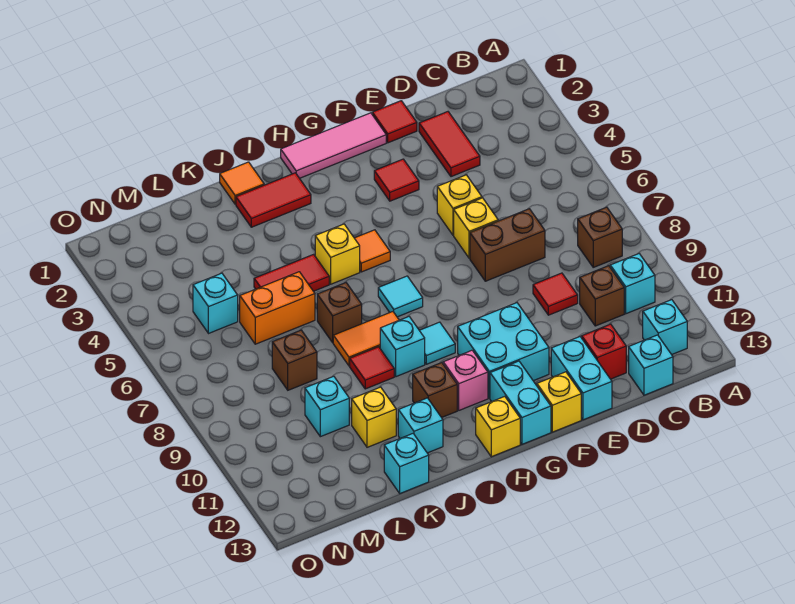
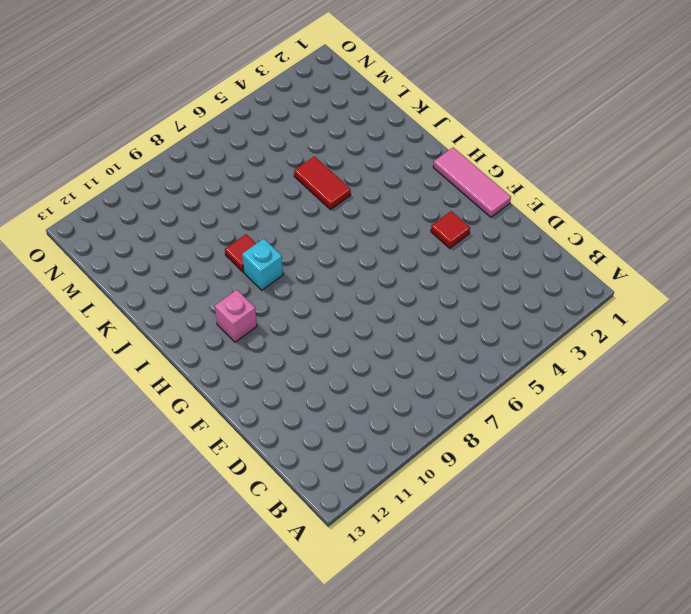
none -> brown brick B8 level 1
none -> cyan brick B10 level 1
none -> cyan brick B12 level 1
none -> brown brick C10 level 1

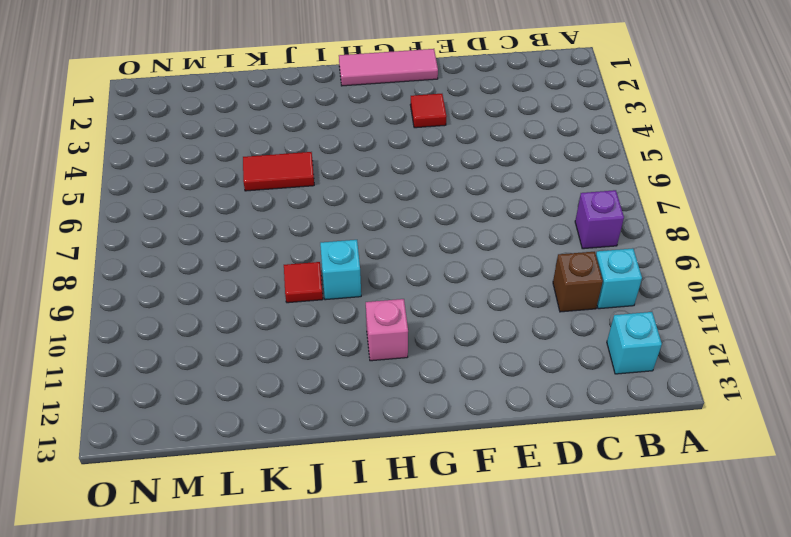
purple brick B8 level 1 -> brown brick B8 level 1
none -> cyan brick C13 level 1
none -> red tile D2:D3 level 1
none -> brown brick D7:E7 level 1
none -> red tile D9 level 1

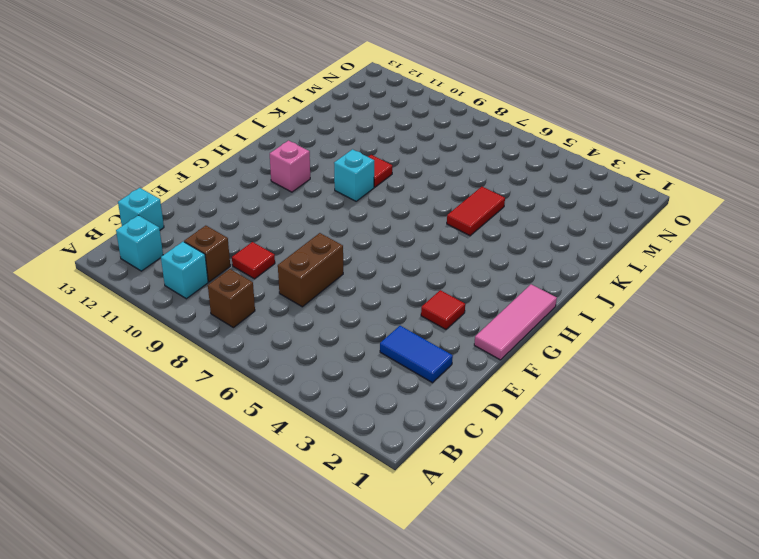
blue tile D2:D3 level 1 -> red tile D2:D3 level 1
none -> red brick D12 level 1
none -> red tile E1 level 1
none -> yellow brick E5 level 1
none -> yellow brick E6 level 1

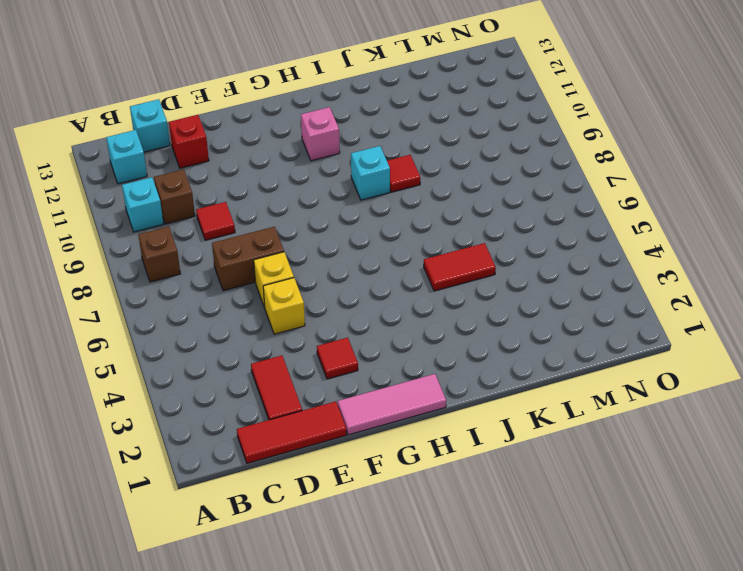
red tile C1:E1 level 1 -> red tile E1 level 1
none -> cyan brick E12:E13 level 1
none -> cyan brick F10:G11 level 1
none -> yellow brick F13 level 1
none -> cyan brick G12:G13 level 1

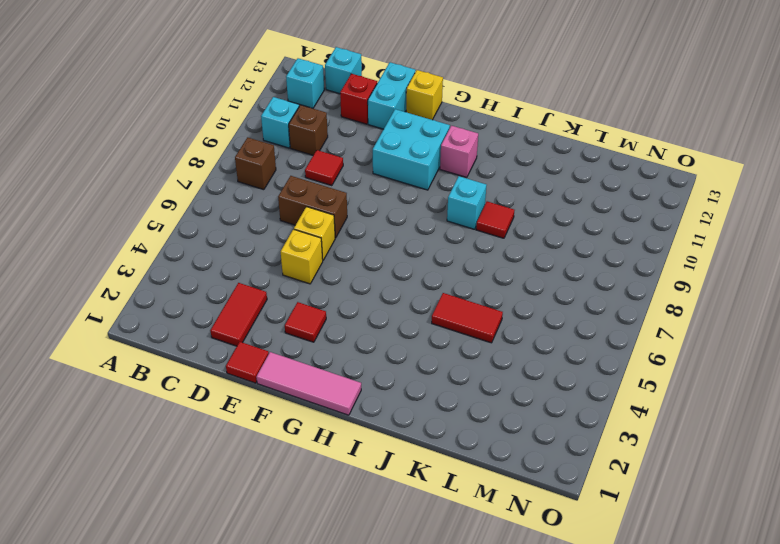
none -> cyan brick G12:G13 level 1
none -> orange tile H5 level 1
none -> cyan tile H7 level 1
none -> cyan tile H9 level 1

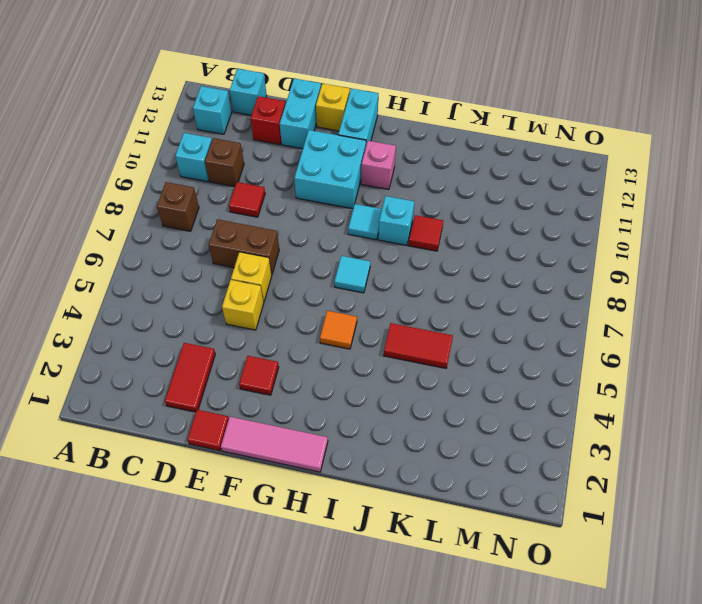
none -> yellow brick H13 level 1
none -> red tile I2:J2 level 1
none -> yellow brick I5 level 1
none -> orange tile I8:J8 level 1

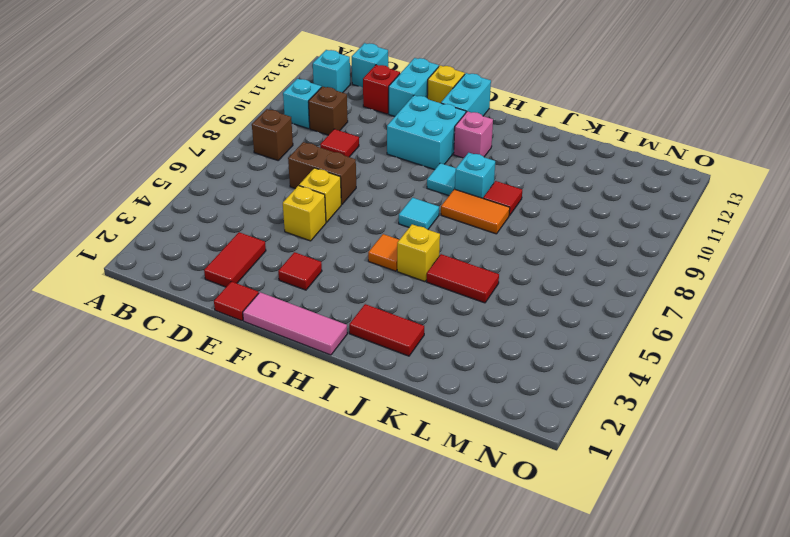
none -> yellow brick H13 level 1
none -> brown brick I11 level 1
none -> orange tile J1 level 1
none -> brown brick J7 level 1

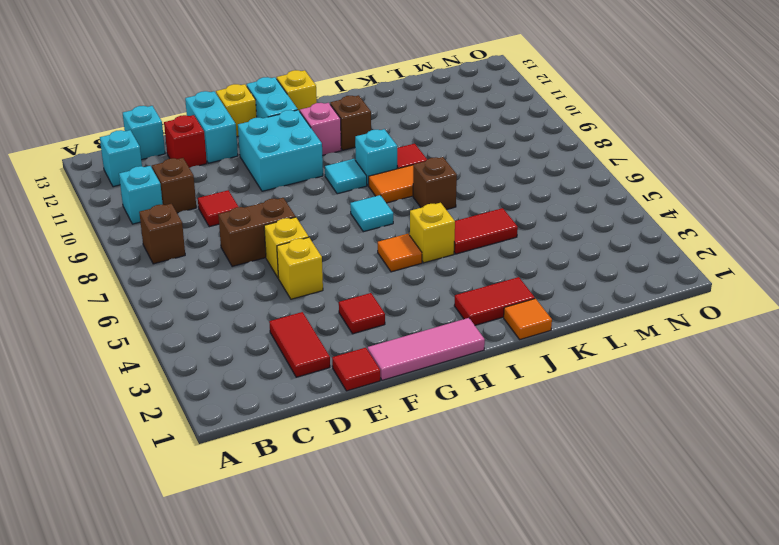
none -> cyan brick J12 level 1
none -> orange brick K6:L6 level 1
none -> yellow brick K11 level 1
none -> cyan brick K13 level 1

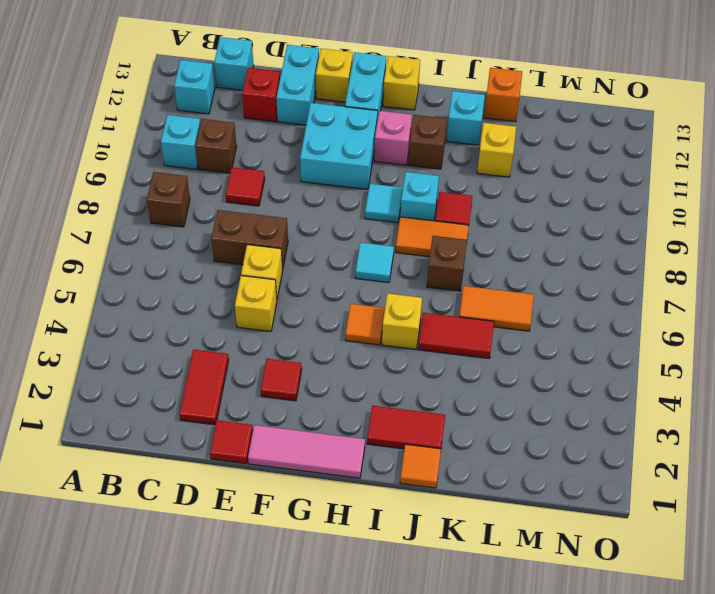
orange tile K6:L6 level 1 -> orange brick K6:L6 level 1
orange brick K13 level 1 -> cyan brick K13 level 1
none -> brown brick L8 level 1
none -> cyan brick L10 level 1
none -> cyan brick M5 level 1

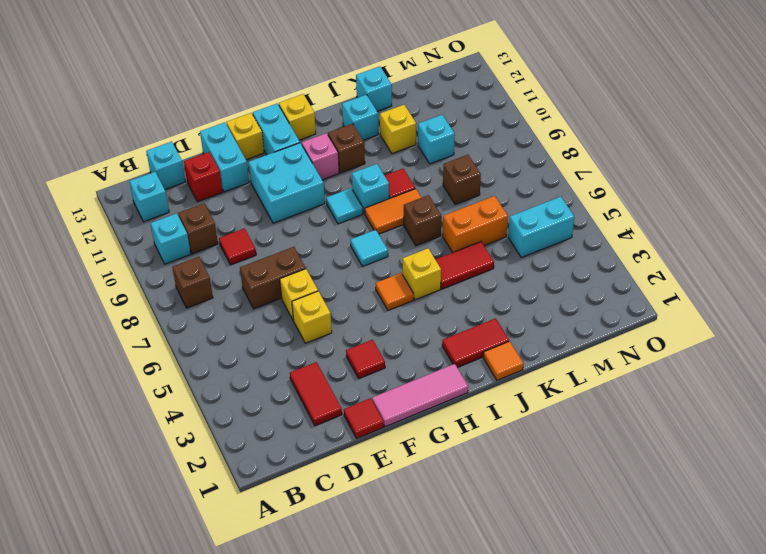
cyan brick M5:N5 level 1 -> cyan brick M5 level 1

